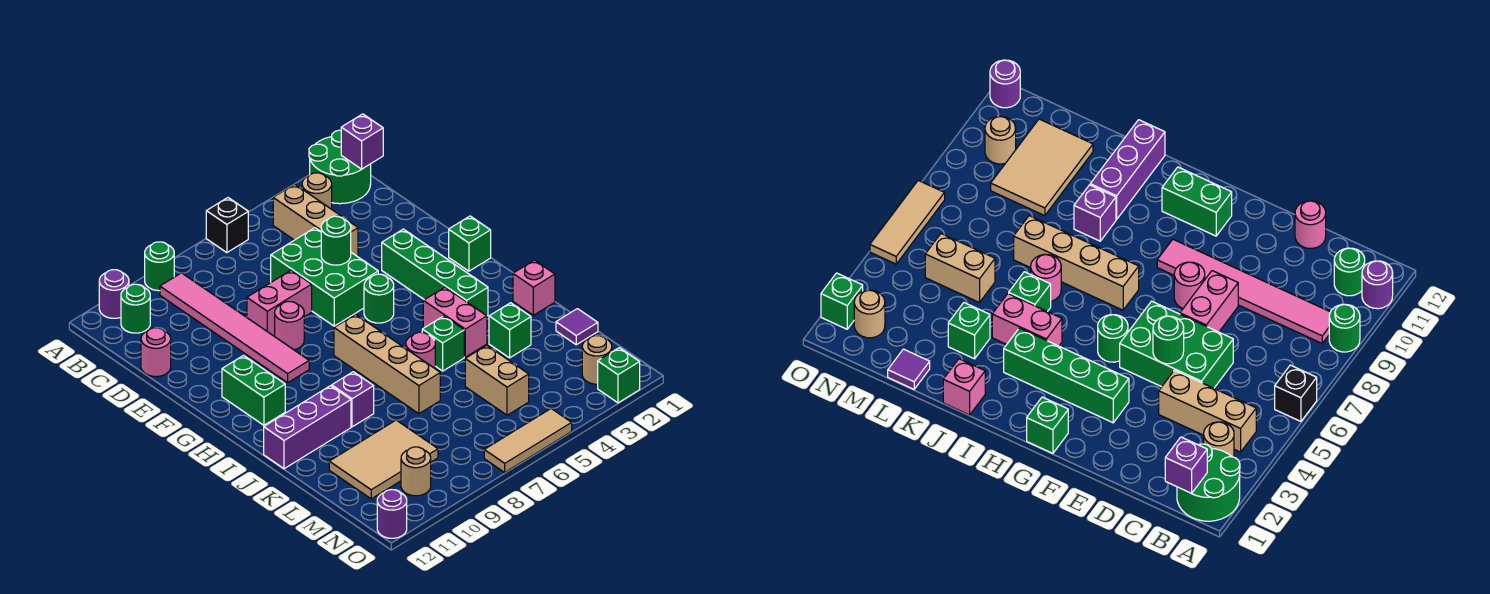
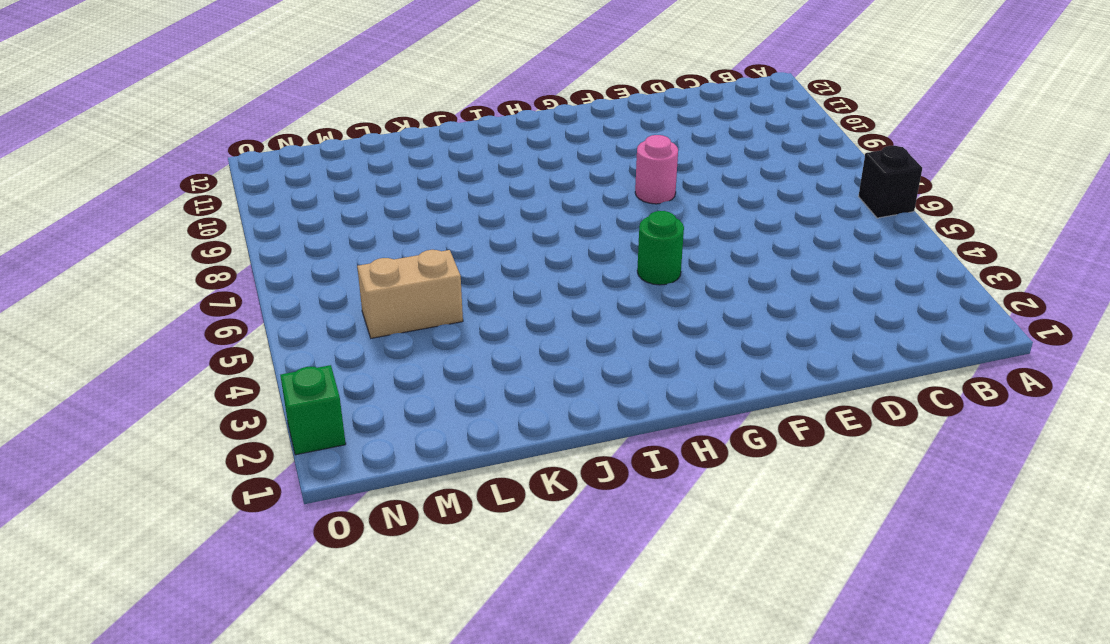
none -> green round brick A1:B2 level 1
none -> green round brick A9 level 1
none -> purple round brick A11 level 1
none -> tan round brick B3 level 1

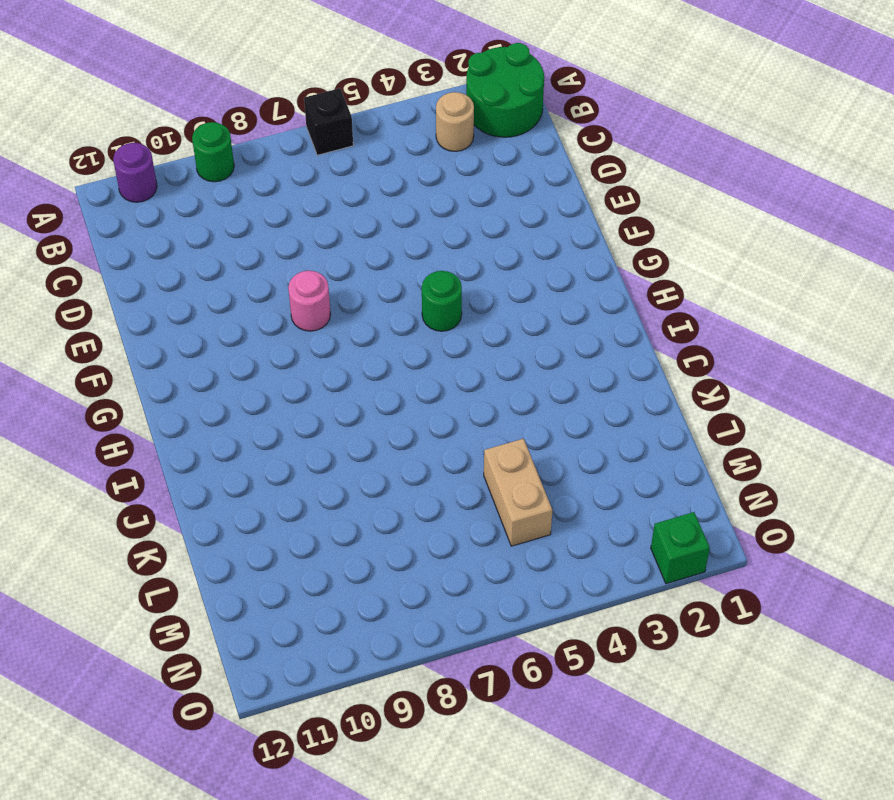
none -> tan brick B4:D4 level 1
none -> pink tile B9:G9 level 1
none -> green round brick B11 level 1
none -> green brick D5:F6 level 1

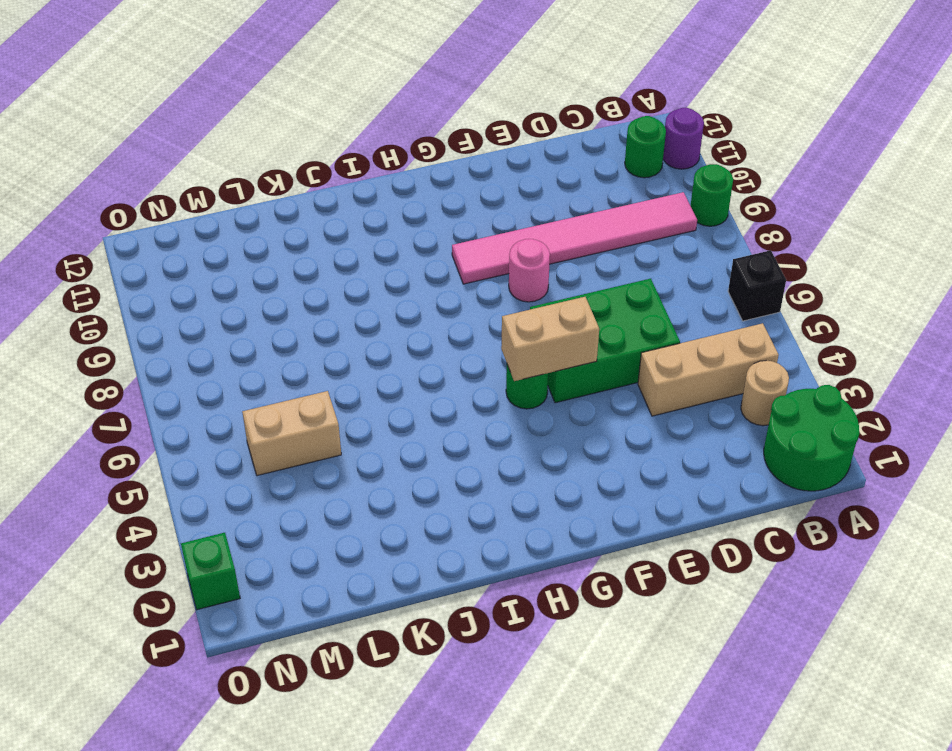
tan brick F5:G5 level 2 -> none
none -> pink round brick D12 level 1
none -> pink brick E7:E8 level 1
none -> green brick F3:I3 level 1
none -> green brick G1 level 1

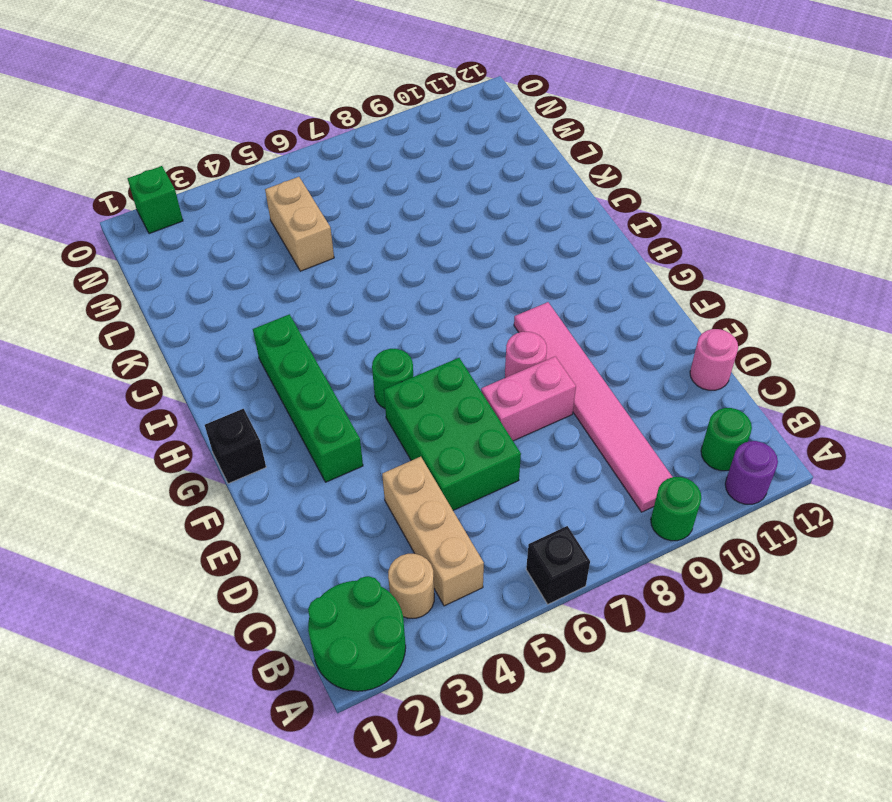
black brick G1 level 1 -> green brick G1 level 1
none -> green brick G11:H11 level 1
none -> tan brick H7:K7 level 1
none -> pink brick I4:J4 level 1
none -> pink brick J1 level 1

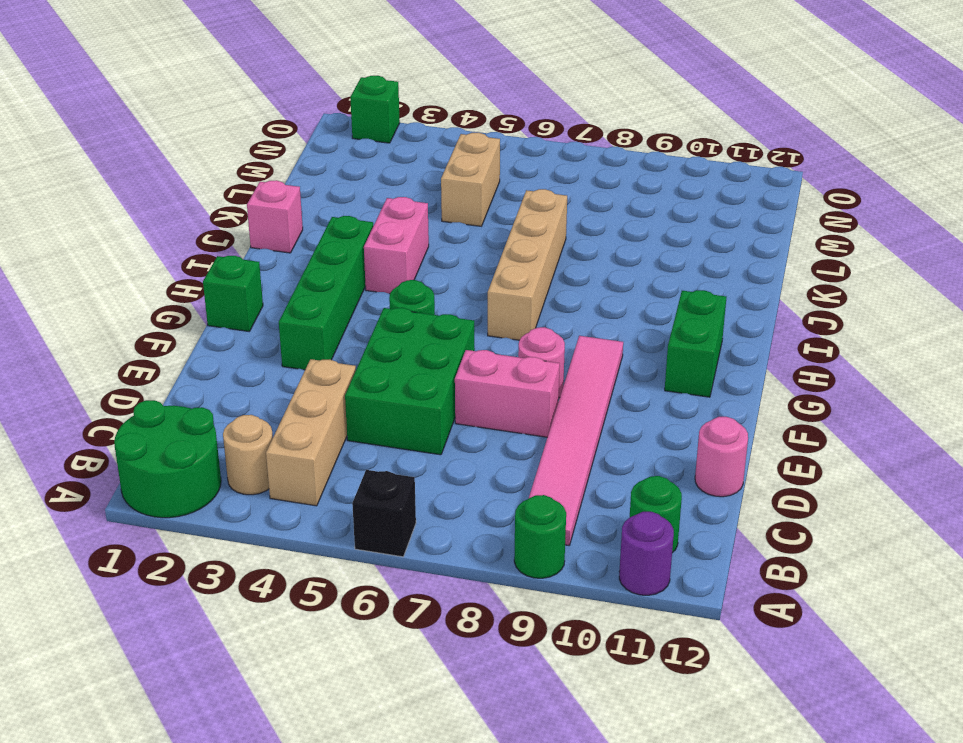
none -> green brick J5 level 1
none -> pink round brick J6 level 1
none -> purple brick J9 level 1
none -> purple brick J10:J12 level 1

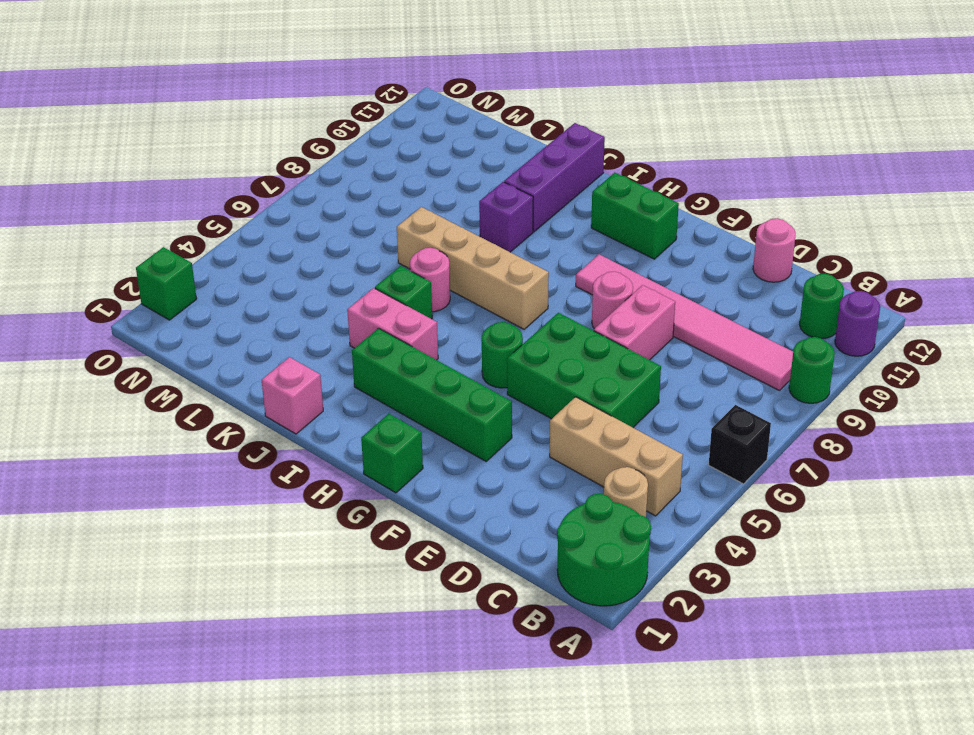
none -> green brick K3 level 1
none -> purple tile L1 level 1
none -> tan brick L5:M5 level 1
none -> tan tile L9:M11 level 1

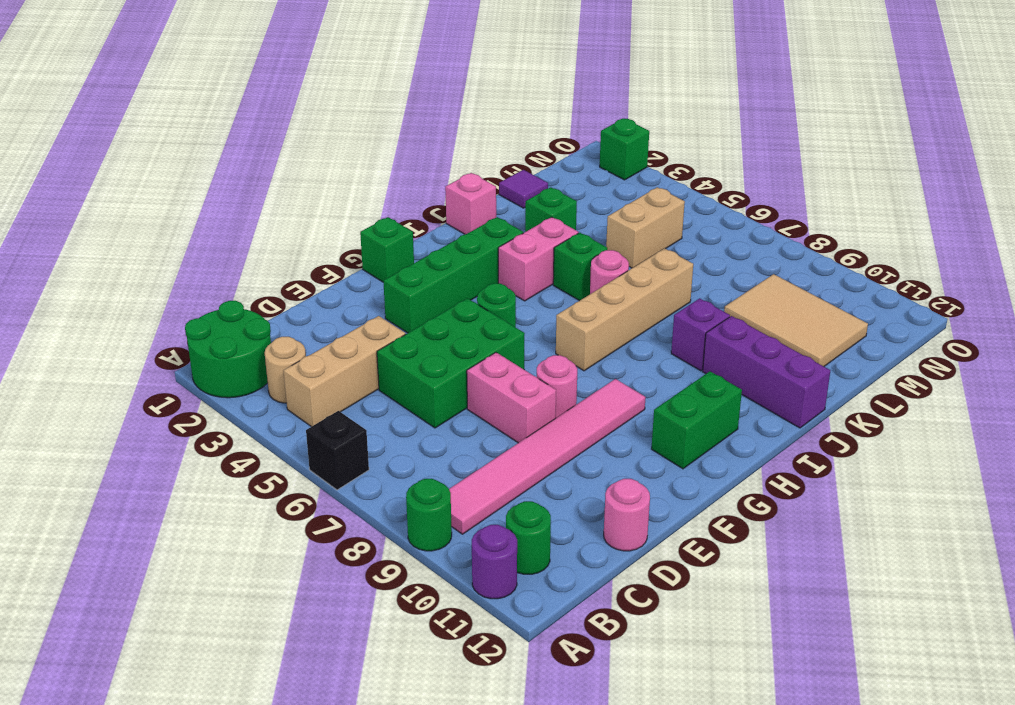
none -> tan round brick N2 level 1
none -> tan round brick N10 level 1
none -> tan tile O5:O7 level 1
none -> purple round brick O12 level 1

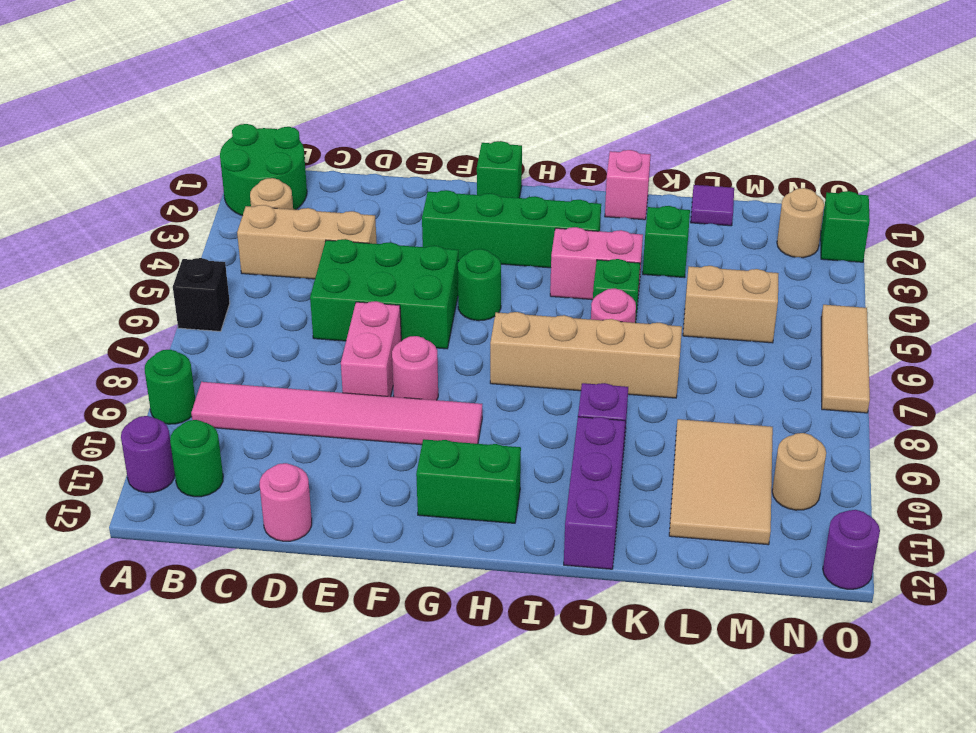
none -> purple brick B1 level 2
none -> green round brick E5 level 2

